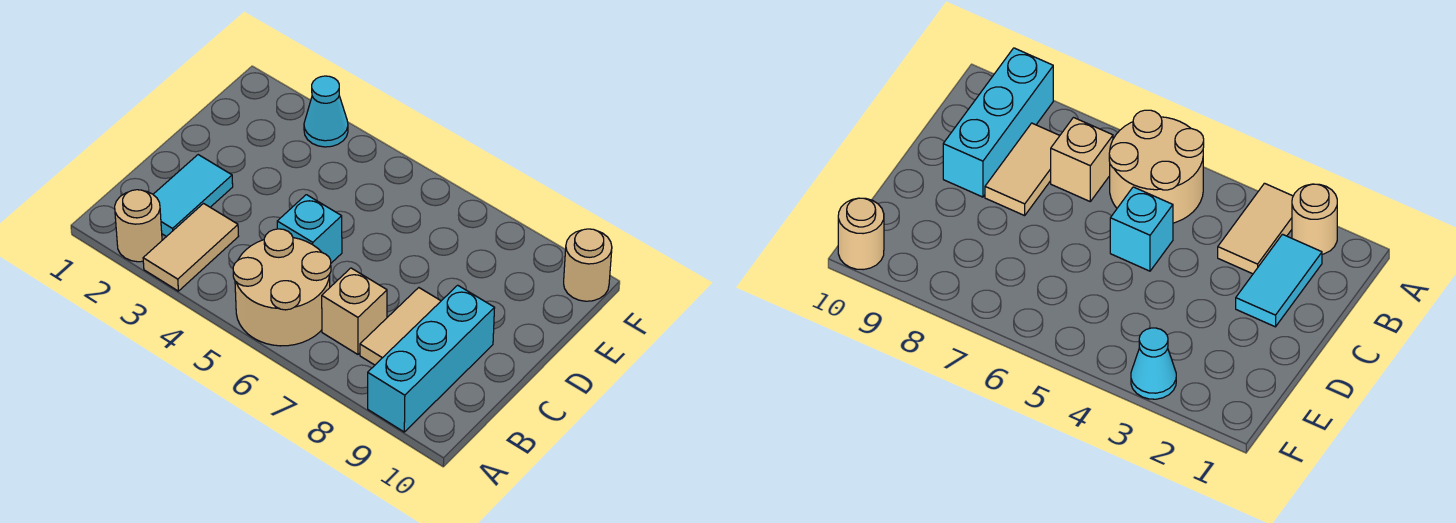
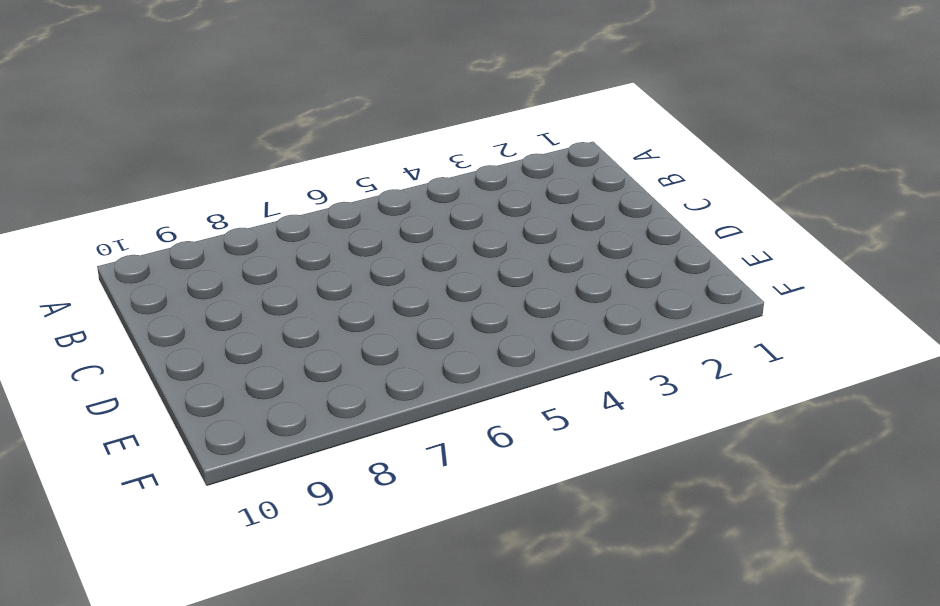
none -> tan round brick A2 level 1
none -> tan tile A3:B3 level 1

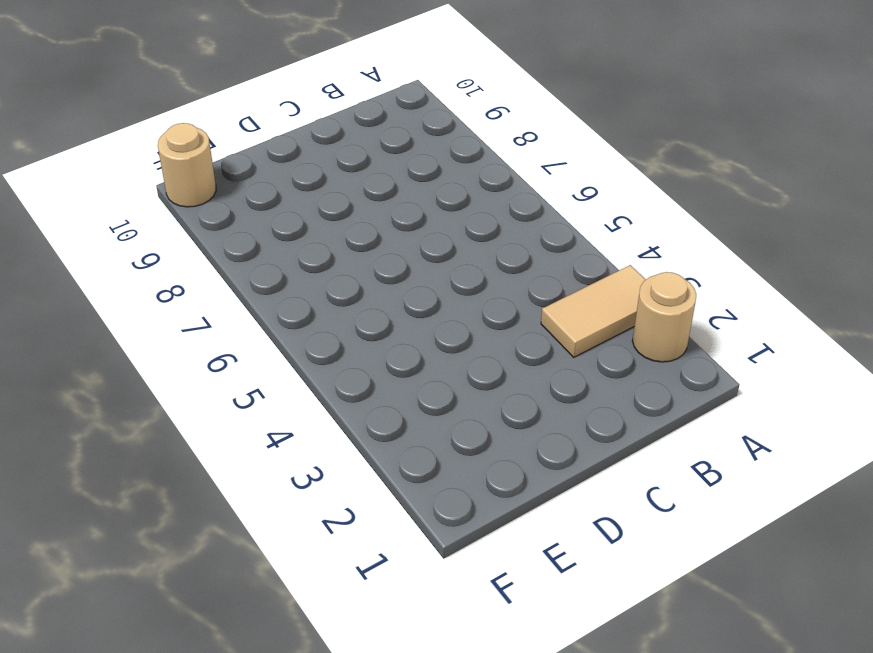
none -> tan round brick A5:B6 level 1
none -> cyan brick A9:C9 level 1

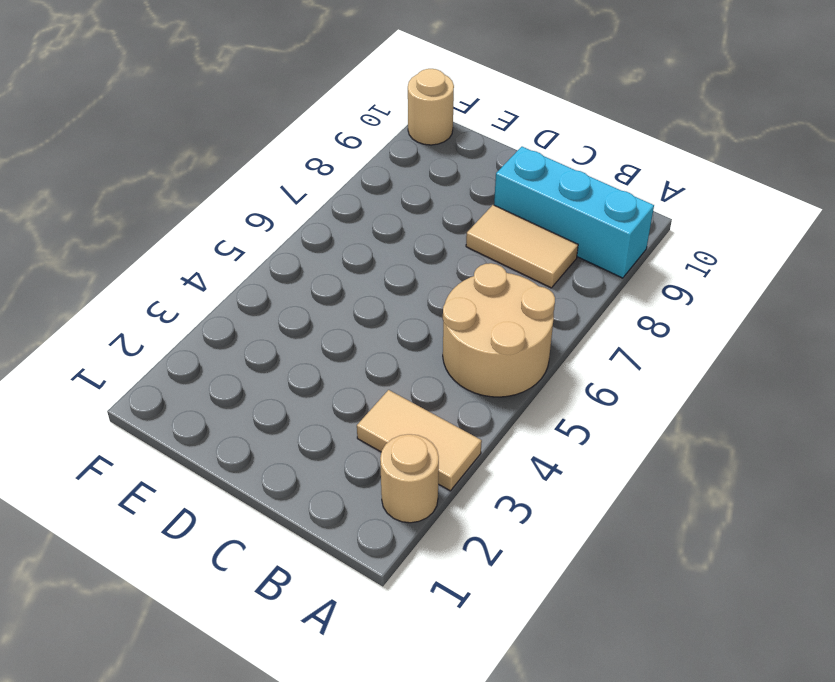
none -> cyan tile B2:C2 level 1
none -> tan brick B7 level 1

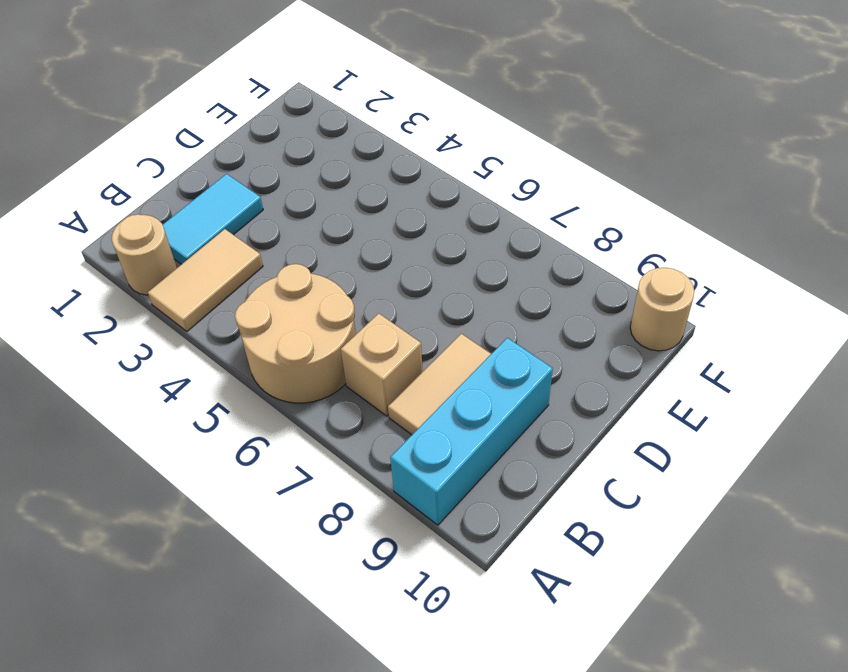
none -> cyan brick C5 level 1
none -> cyan cone F3 level 1

